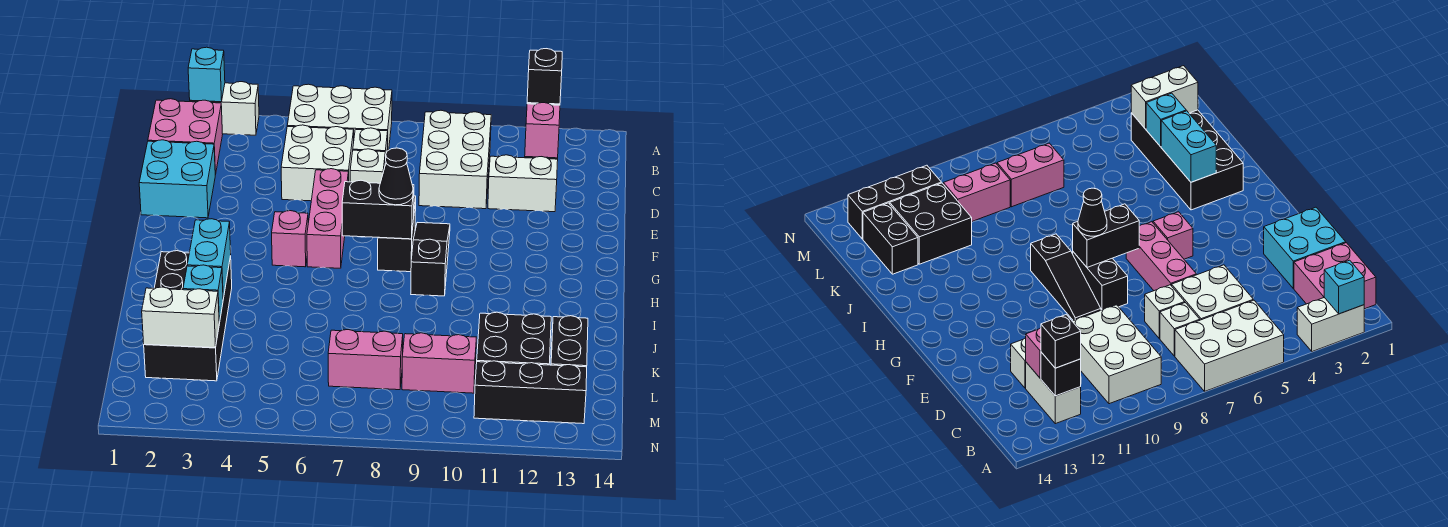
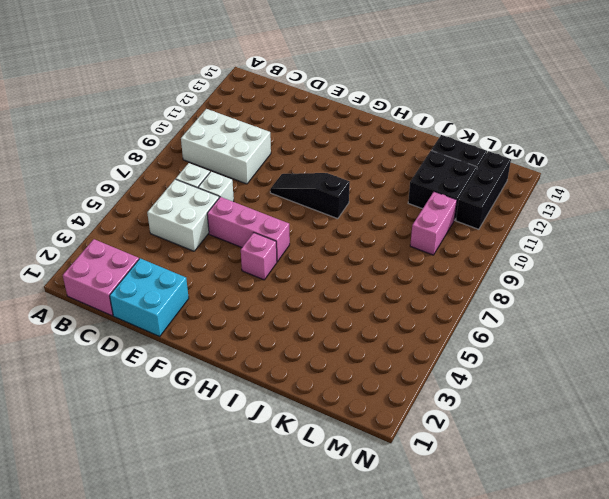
none -> white brick A2:A3 level 1
none -> white brick A5:B7 level 1
none -> white brick B12:C12 level 1

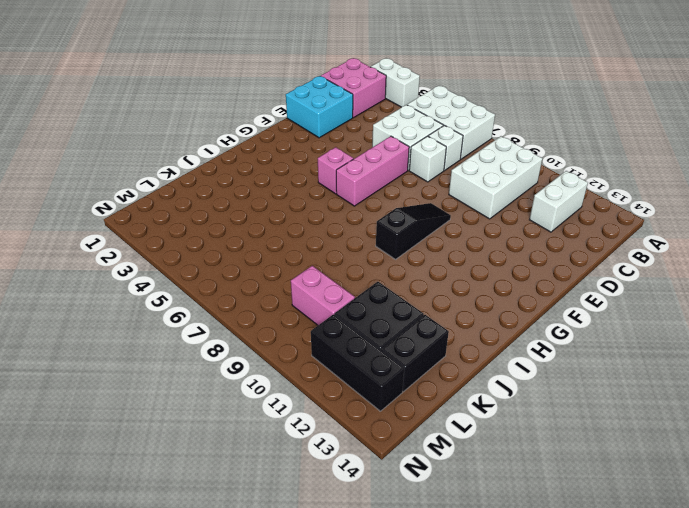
none -> white brick D11:D12 level 1
none -> black brick F8:G8 level 1
none -> black brick I2:L3 level 1

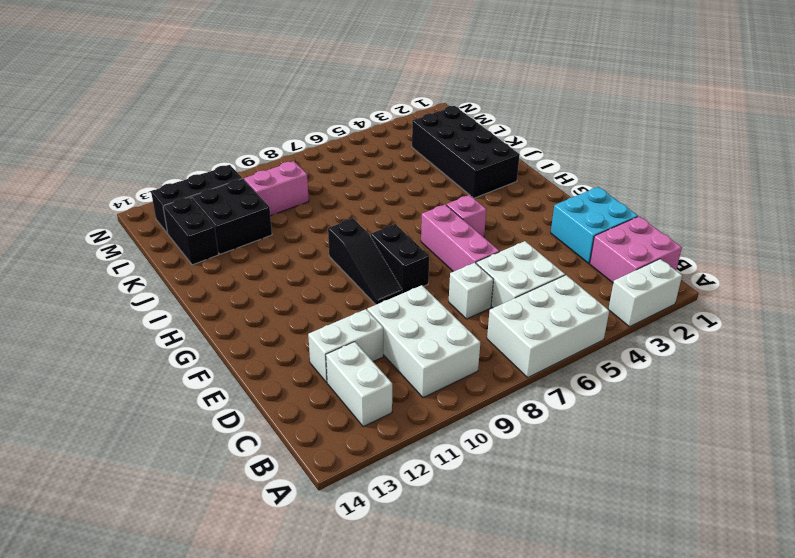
none -> white brick C7 level 1
none -> pink brick L7:L8 level 1
none -> cyan brick A2 level 2

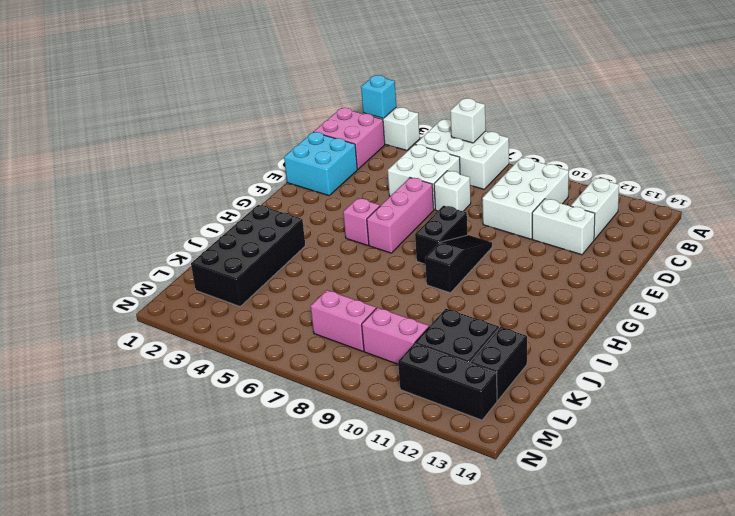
white brick A6 level 2 -> white brick C7 level 1
none -> black brick B12 level 2
none -> pink brick C12 level 2
none -> black brick G7:G8 level 2

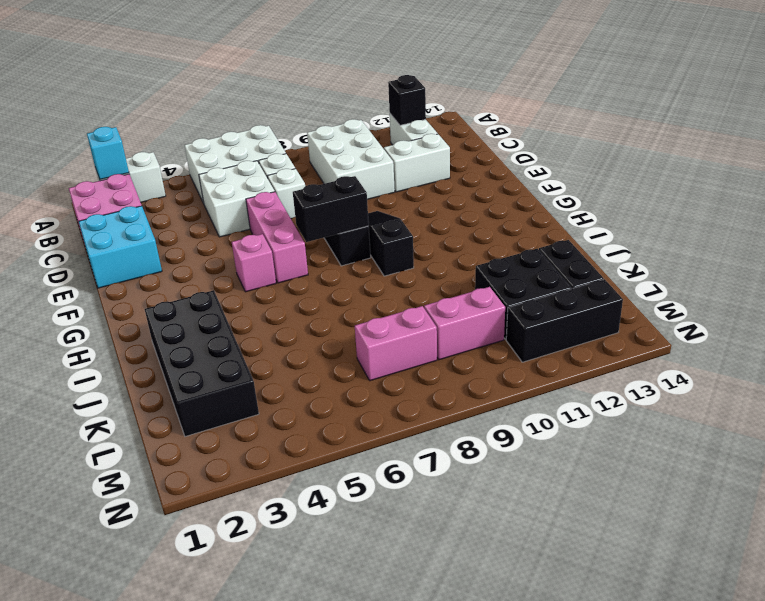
none -> pink brick C12 level 2
none -> cyan brick I3:J3 level 2
none -> cyan brick K3 level 2

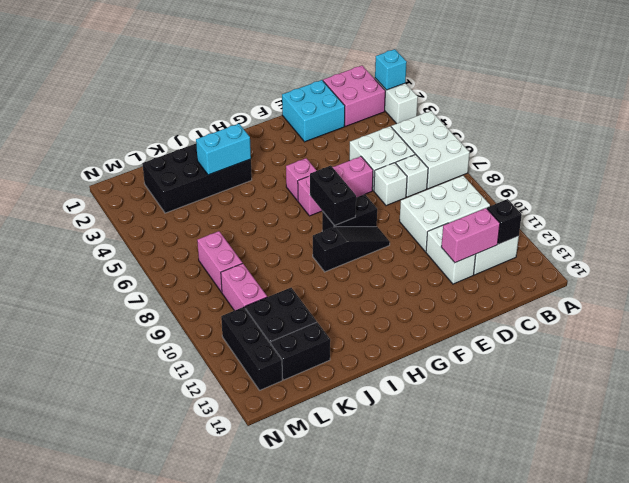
pink brick C12:D12 level 2 -> pink brick C12 level 2
none -> cyan brick K3 level 2
none -> white brick L2:L3 level 2
none -> black brick B12 level 3

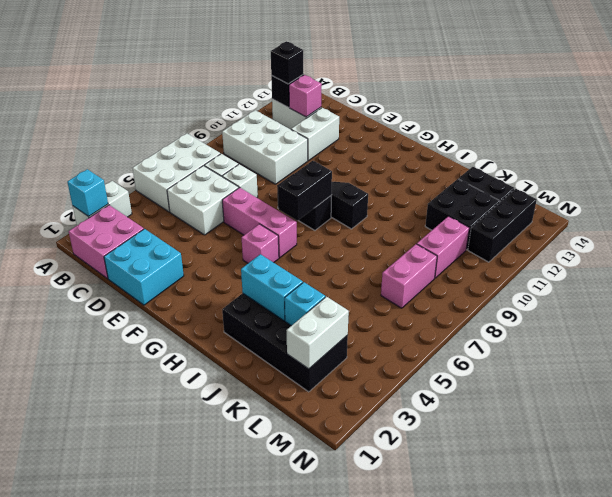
none -> black cone G8 level 3

